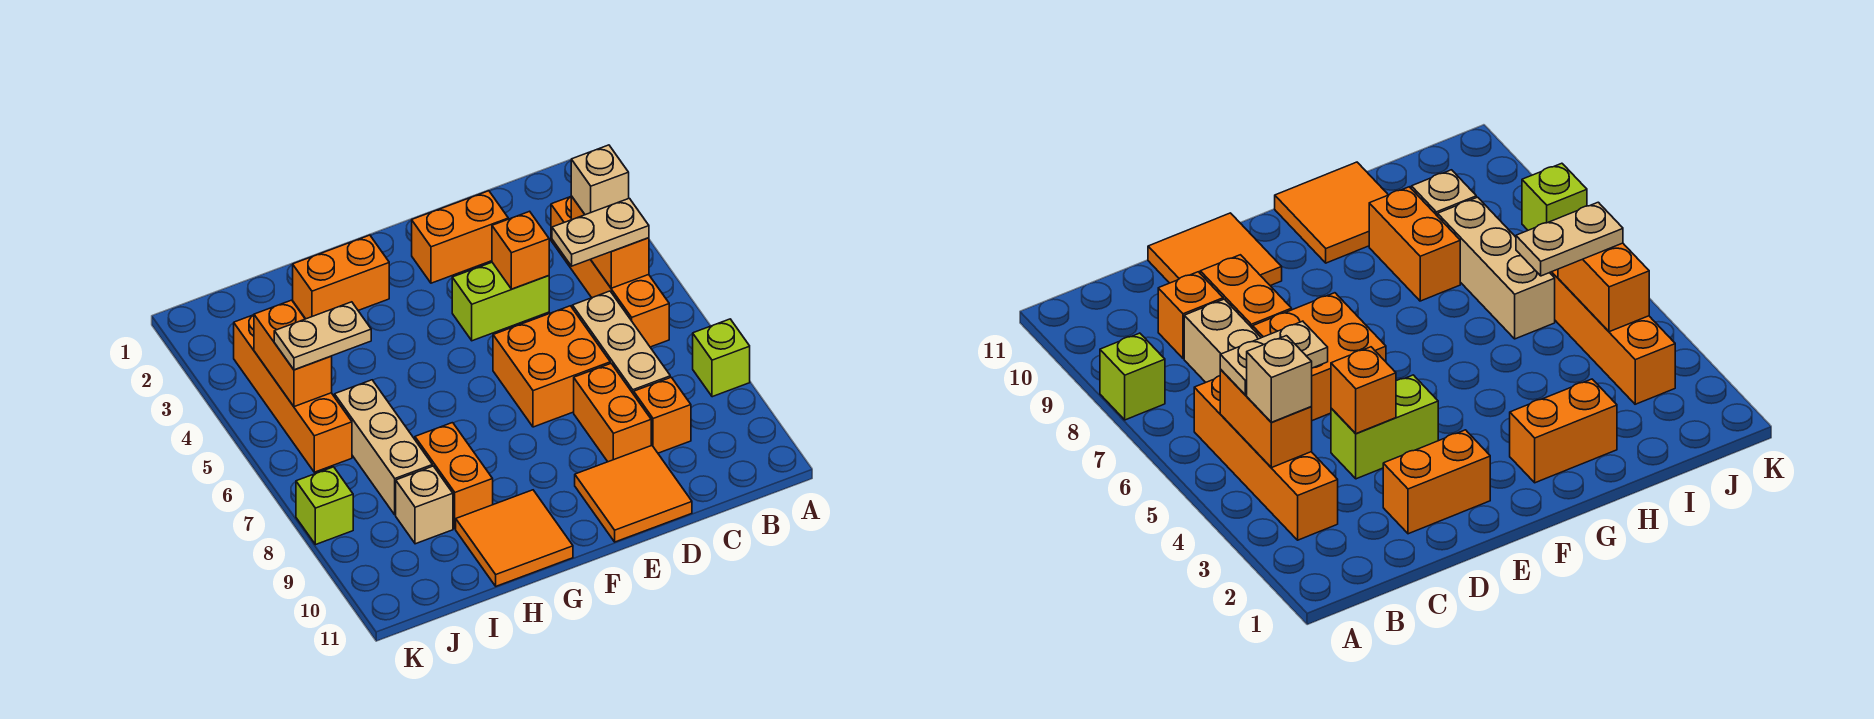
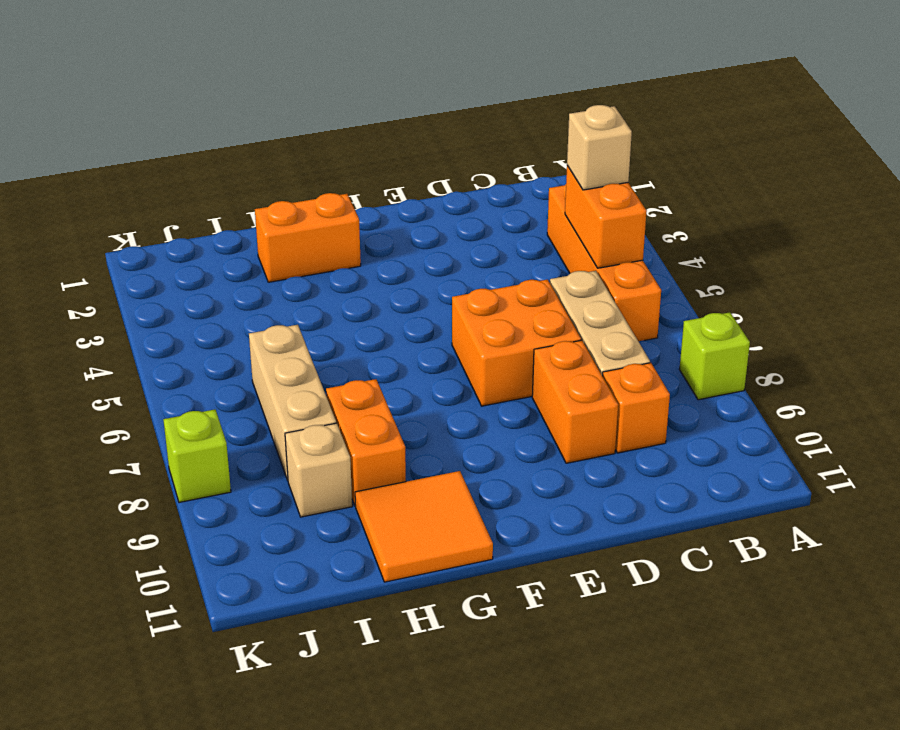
none -> orange brick D2:E2 level 1
none -> lime brick D4:E4 level 1
none -> orange tile D10:E11 level 1

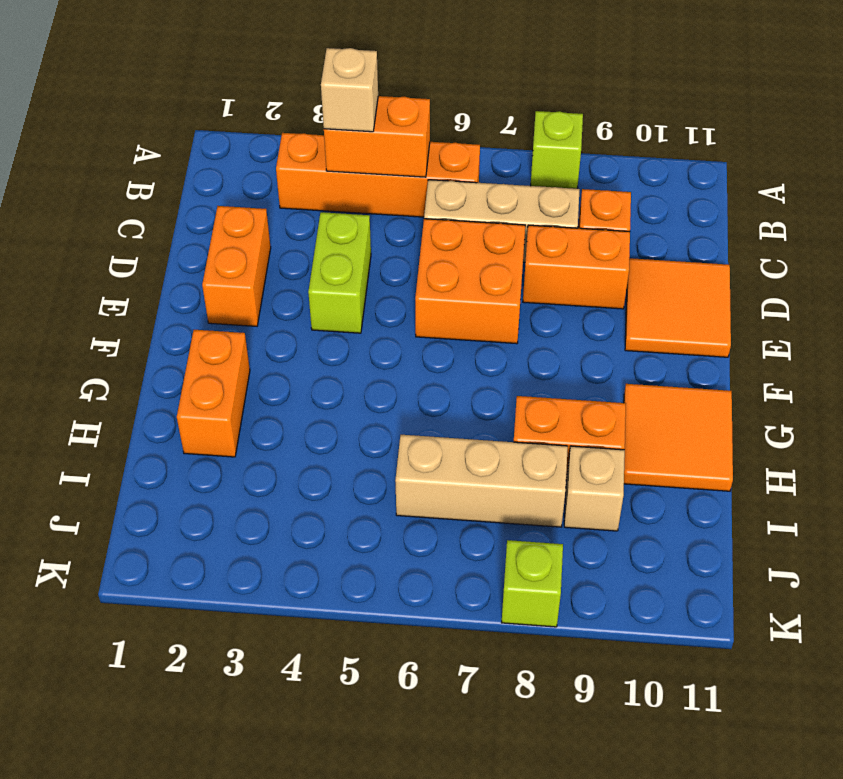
none -> orange brick J3:J6 level 1
none -> orange brick D4 level 2
none -> orange brick J4:J5 level 2

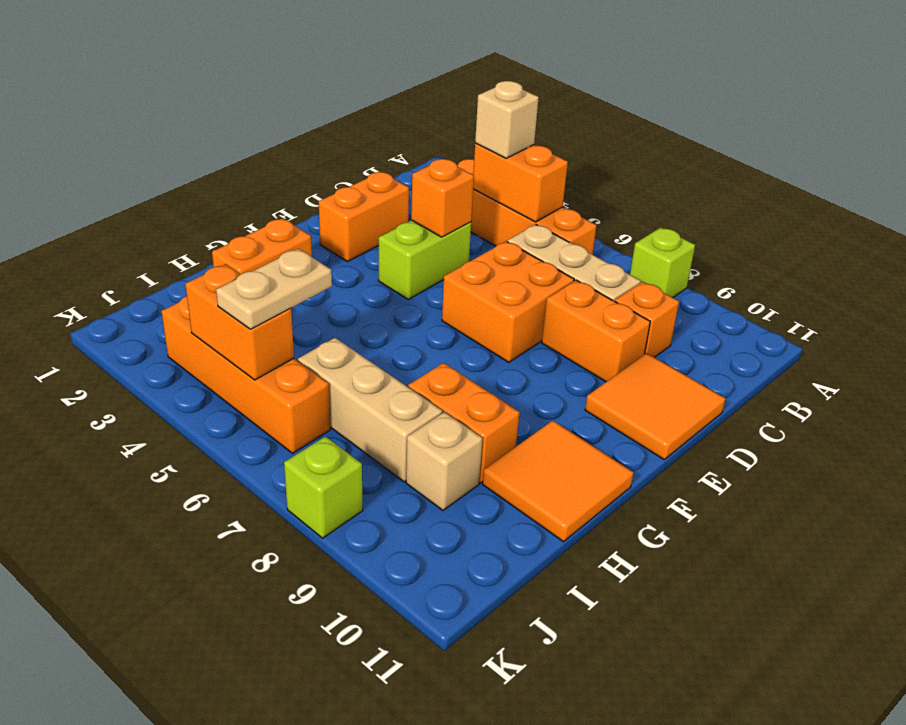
none -> tan plate B5:C5 level 3

